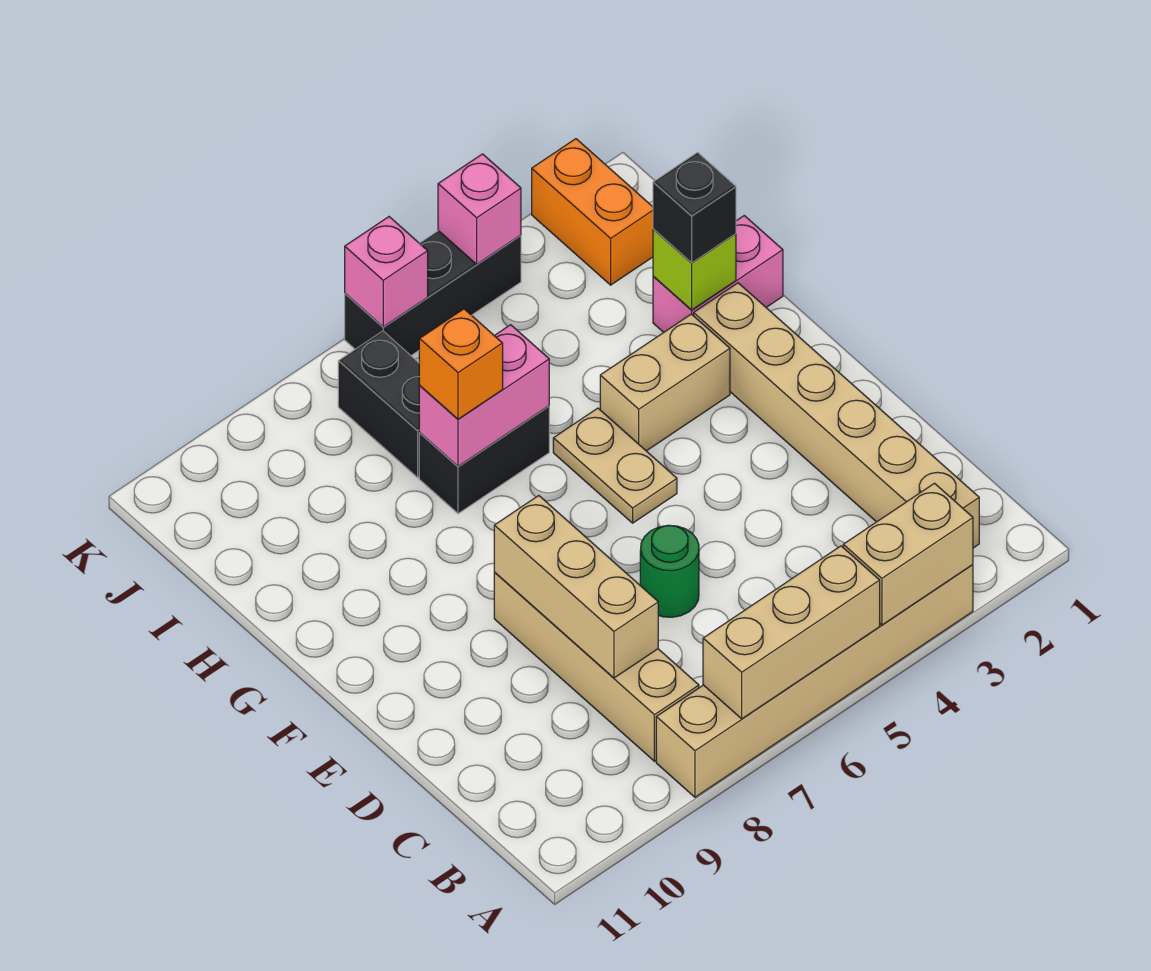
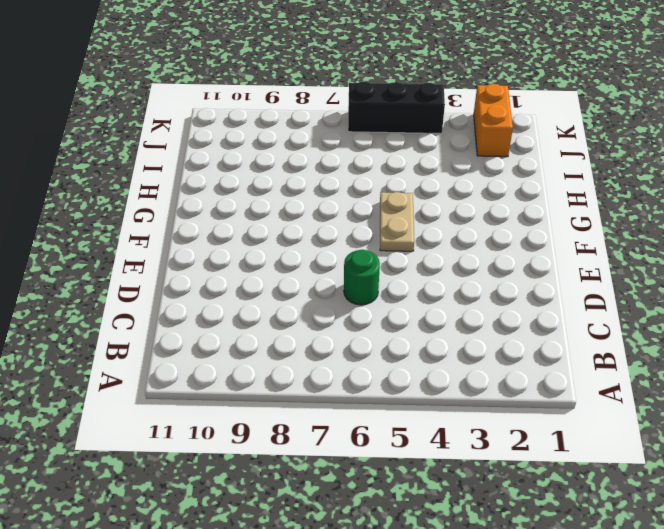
none -> tan brick A3:A8 level 1
none -> tan brick B2:G2 level 1
none -> tan brick B8:E8 level 1

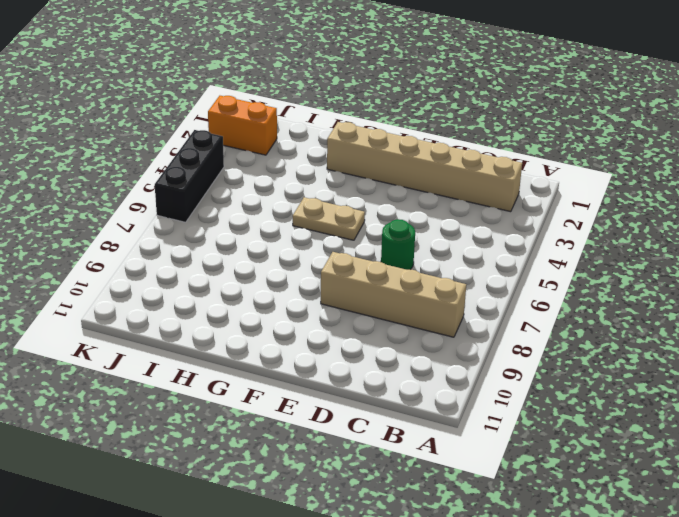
none -> tan brick A3:A8 level 1
none -> tan brick G3:G4 level 1
none -> pink brick H1:H2 level 1

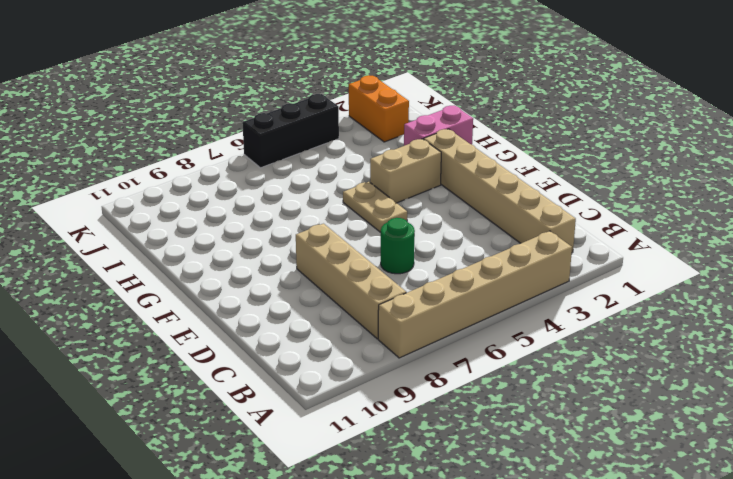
none -> black brick H6:H7 level 1
none -> black brick I7:J7 level 1
none -> tan brick A3:A4 level 2

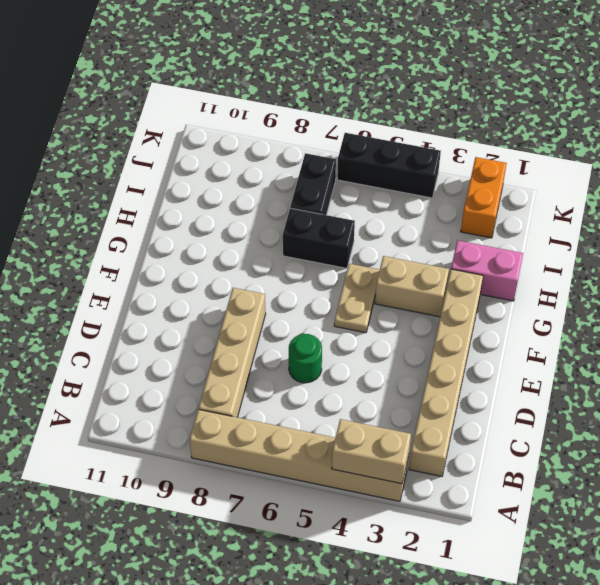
none -> tan brick A5:A7 level 2
none -> tan brick C8:E8 level 2
none -> lime brick H2 level 2

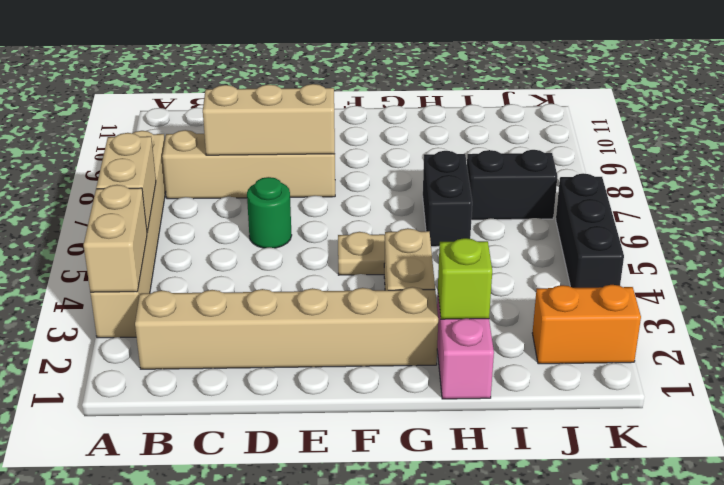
tan brick A5:A6 level 2 -> tan brick A5:A7 level 2
none -> pink brick H6:H7 level 2
none -> pink brick K4 level 2
none -> pink brick K6 level 2

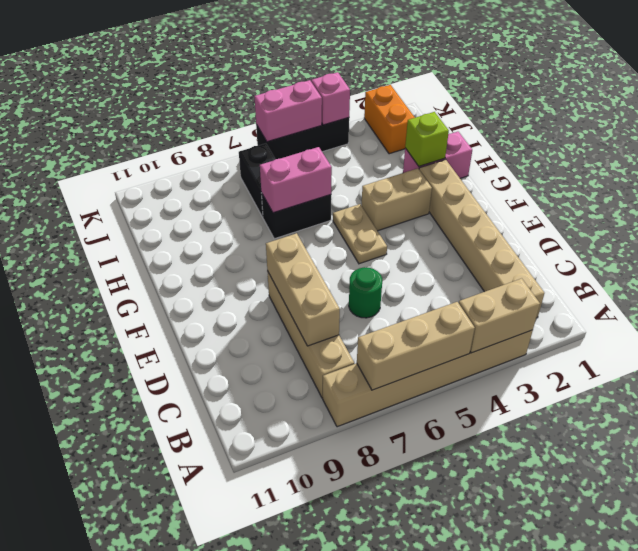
pink brick K5:K6 level 2 -> pink brick K6 level 2
none -> black brick H2 level 3
none -> orange brick H7 level 3

